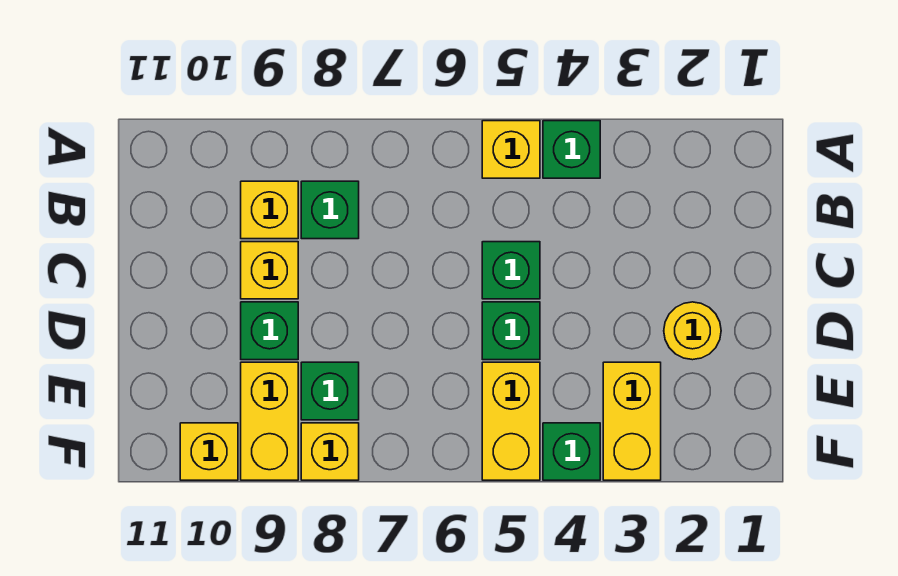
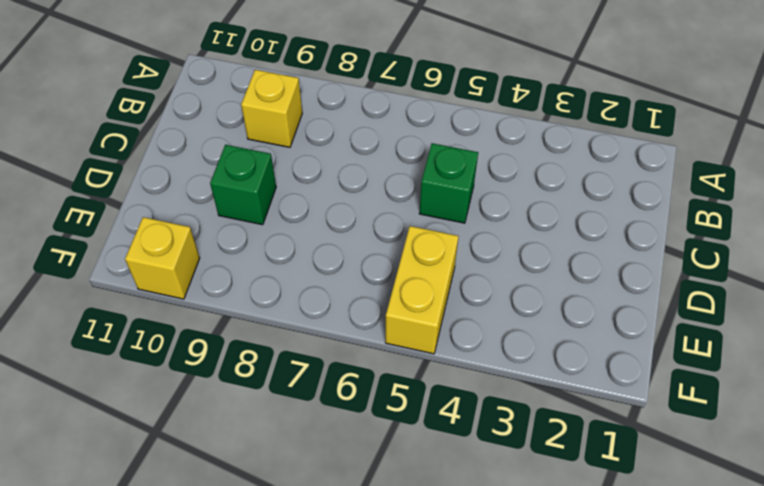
none -> green brick A4 level 1
none -> yellow brick A5 level 1
none -> green brick B8 level 1

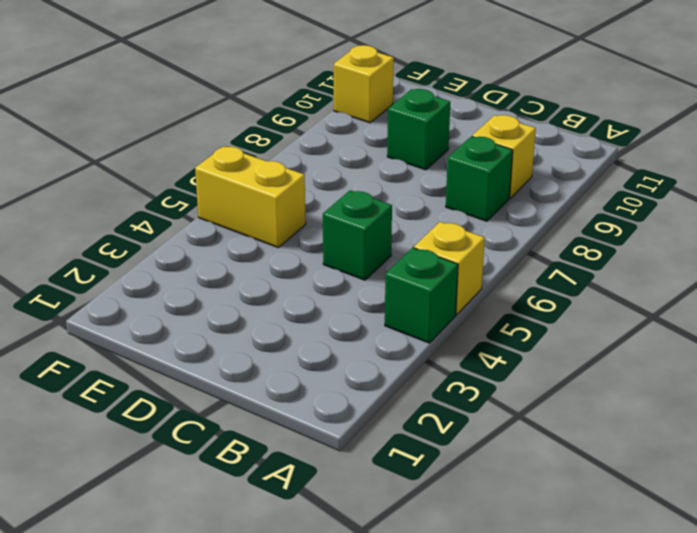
none -> yellow brick C9 level 1
none -> yellow round brick D2 level 1
none -> green brick D5 level 1

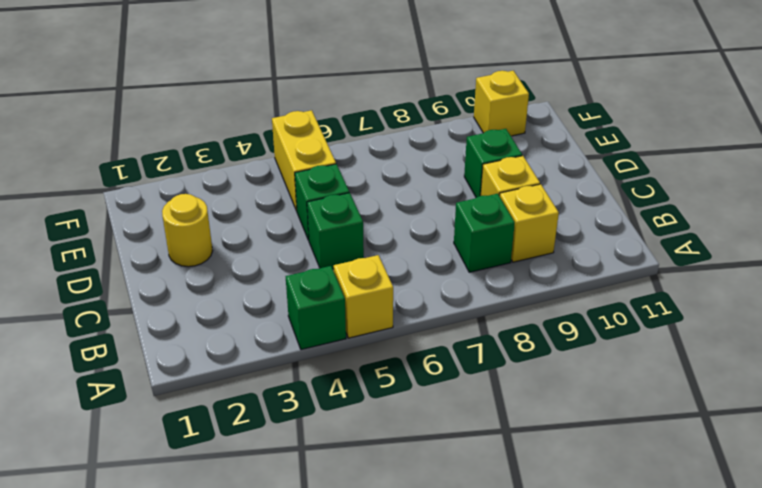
none -> yellow brick E3:F3 level 1
none -> green brick E8 level 1
none -> yellow brick E9:F9 level 1

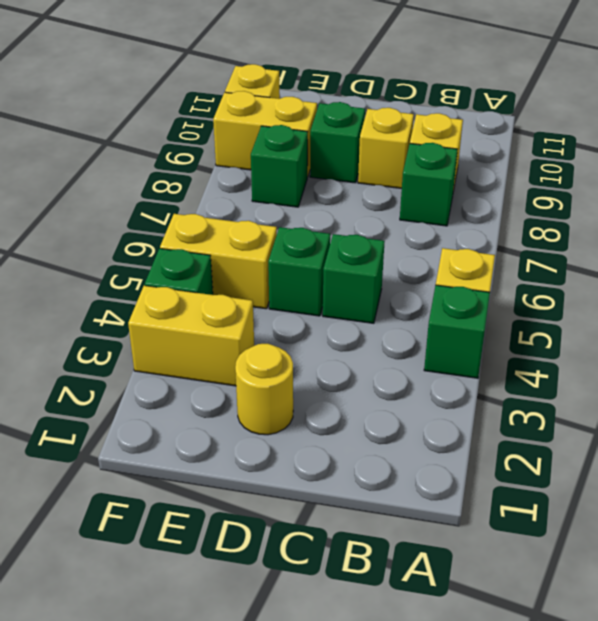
none -> yellow brick F8 level 1

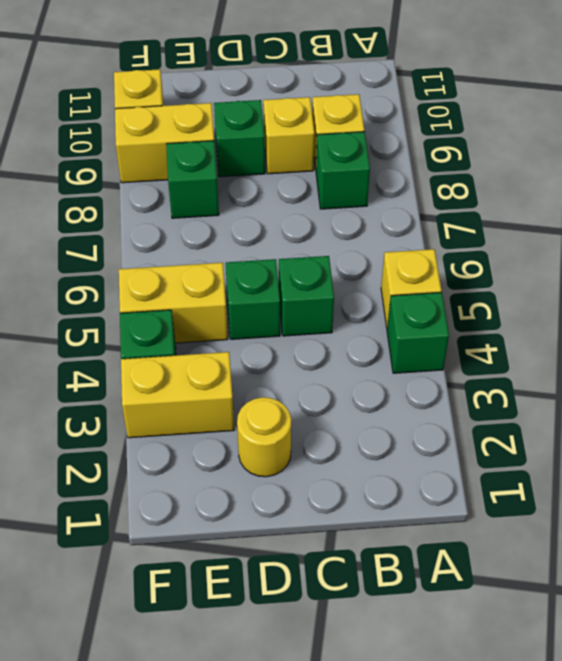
none -> yellow brick F8 level 1

